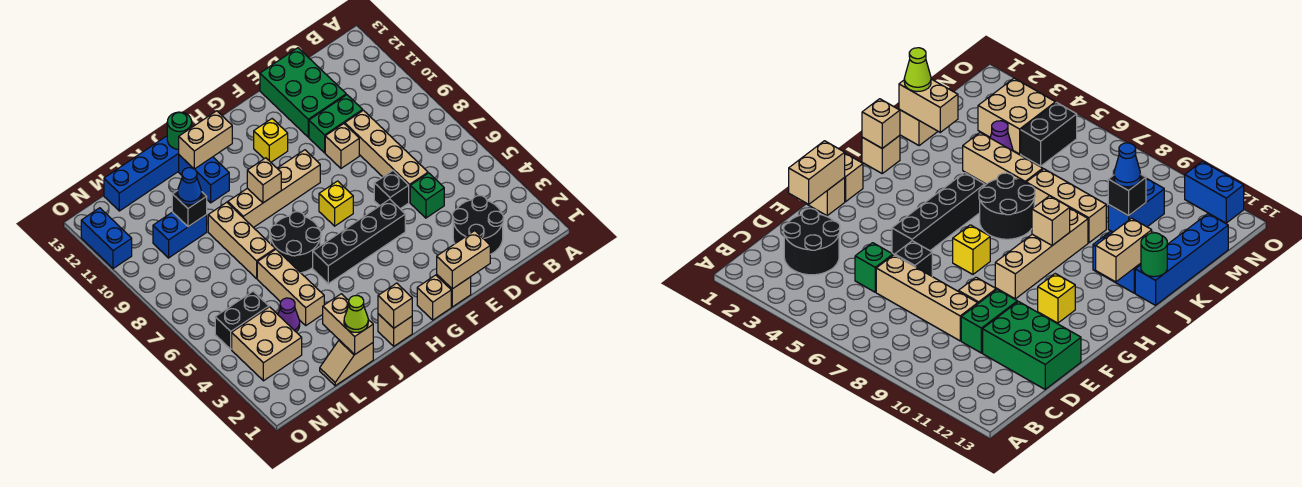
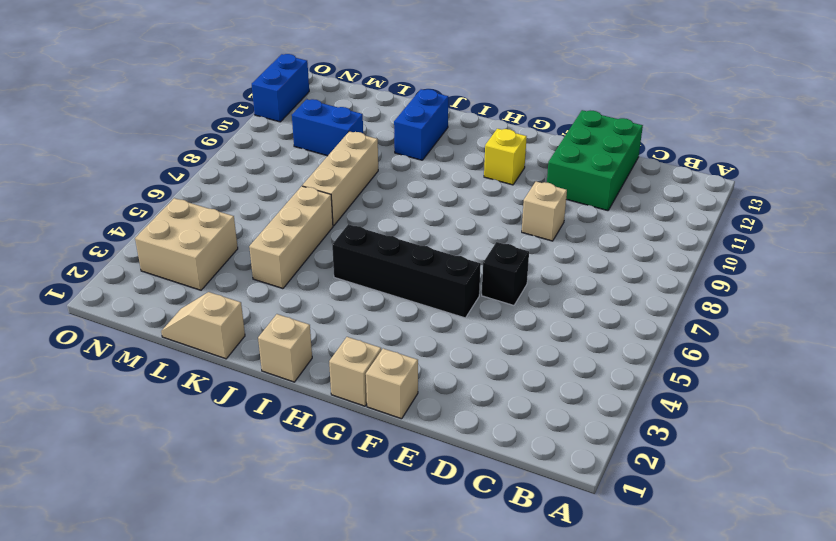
none -> black round brick C2:D3 level 1
none -> green brick D5 level 1
none -> tan brick D6:D9 level 1
none -> green brick D10:E10 level 1

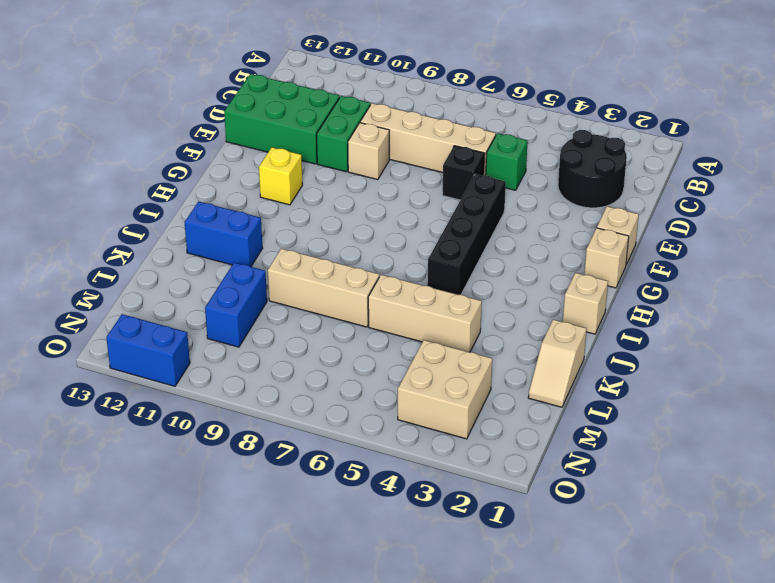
none -> yellow brick G7 level 1
none -> tan brick G9:J9 level 1
none -> black round brick I6:J7 level 1
none -> blue brick J13:M13 level 1

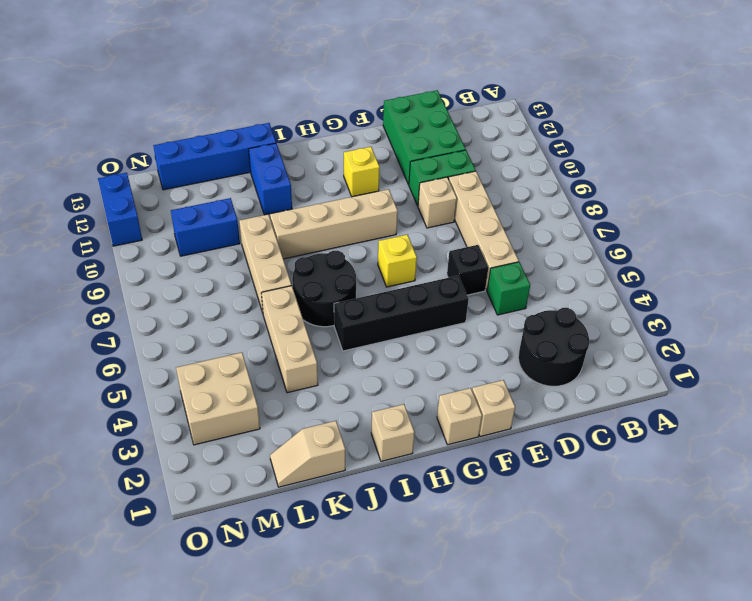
none -> purple cone L4 level 1
none -> black brick M5:N5 level 1
none -> tan brick E1:F1 level 2
none -> tan brick I1 level 2

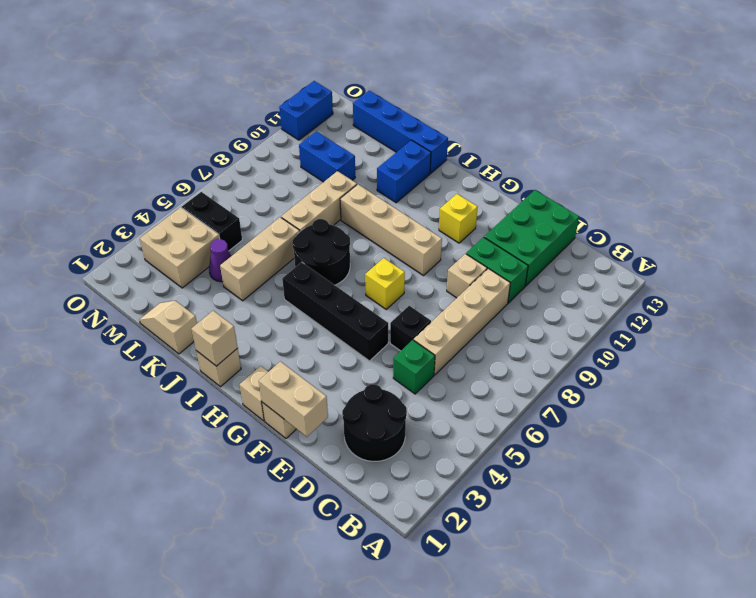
none -> tan brick I9 level 2
none -> tan brick I12:J12 level 2
none -> green round brick J13 level 2
none -> tan brick K1:K2 level 2

